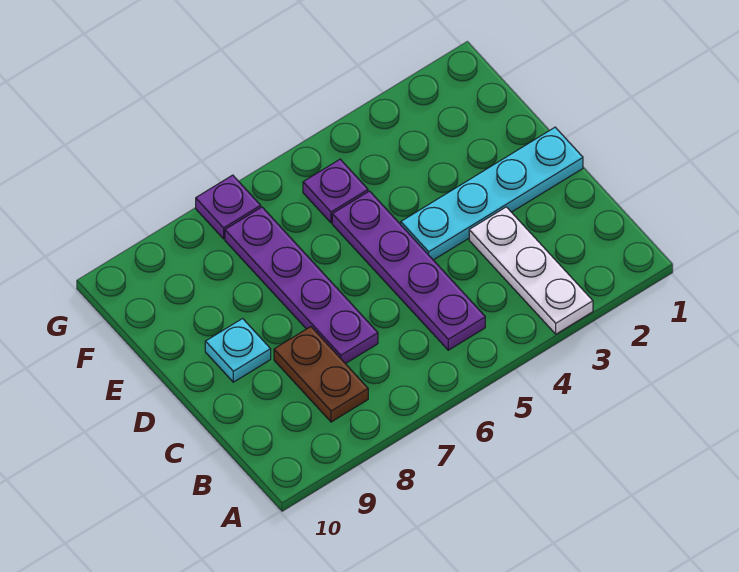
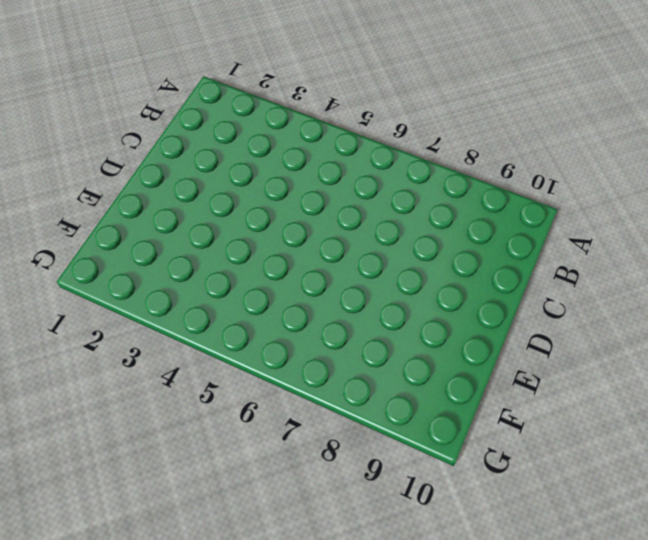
none -> white plate A3:C3 level 1
none -> purple plate B5:E5 level 1

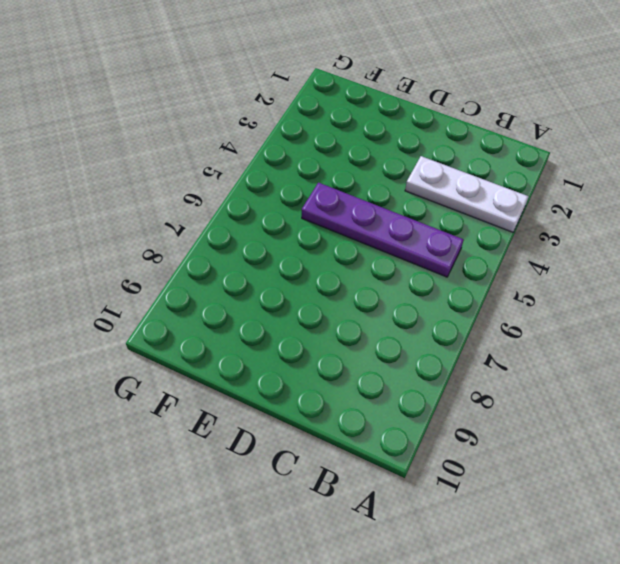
none -> brown plate B8:C8 level 1
none -> purple plate C7:F7 level 1

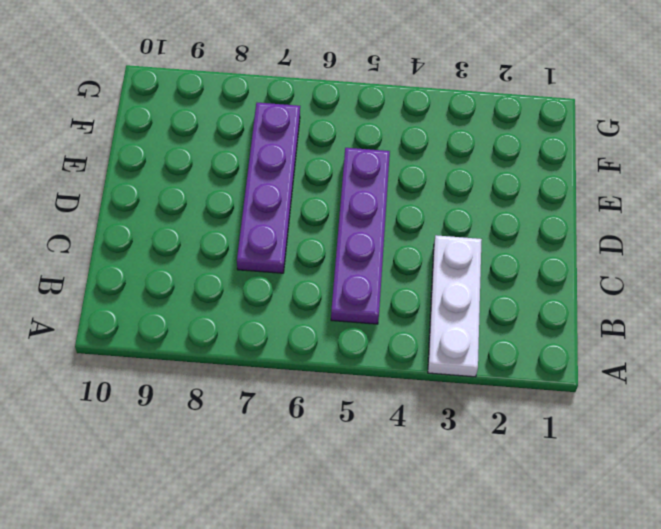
none -> brown plate B8:C8 level 1
none -> cyan plate D1:D4 level 1

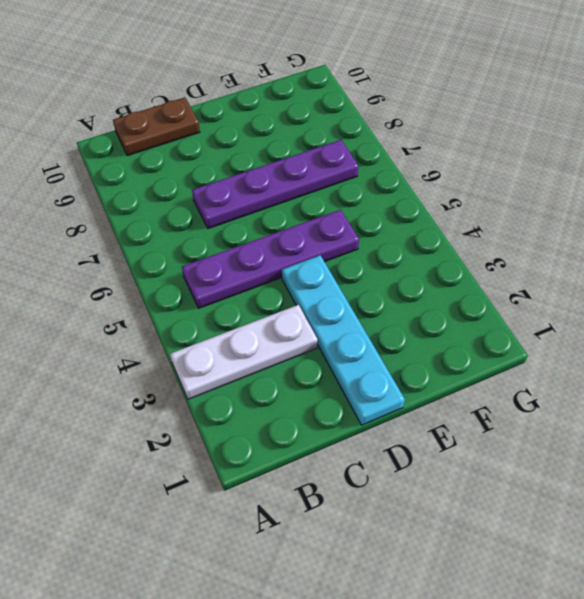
brown plate B10:C10 level 1 -> brown plate B8:C8 level 1
none -> cyan plate D9 level 1
none -> purple plate F5 level 1

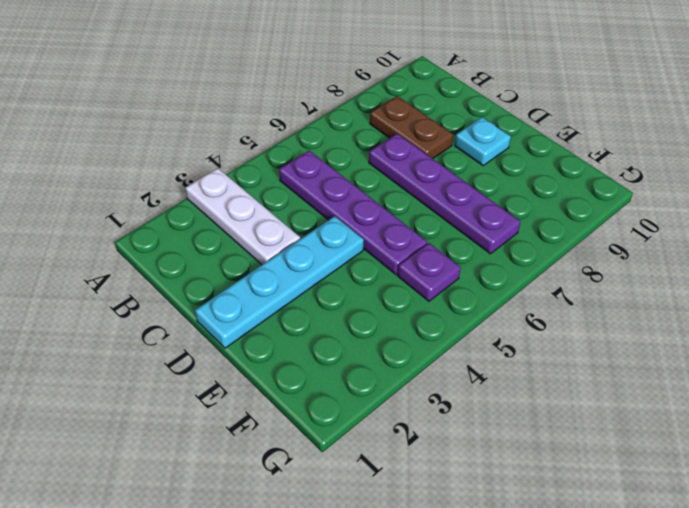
none -> purple plate G7 level 1

